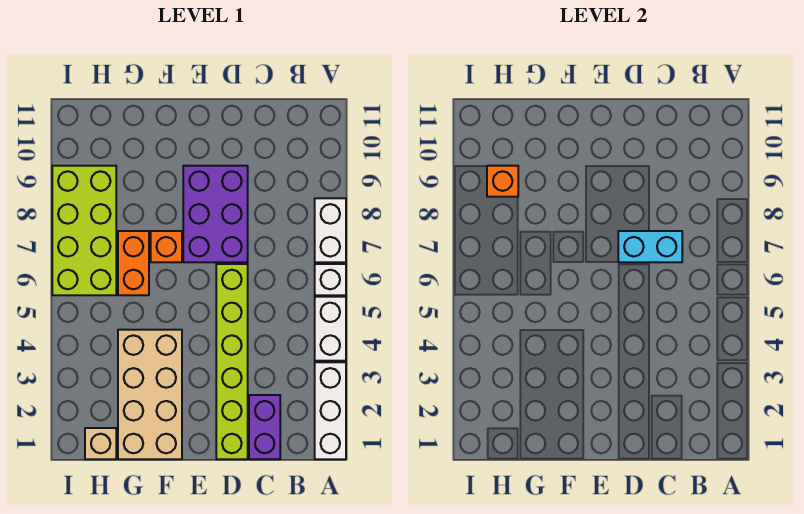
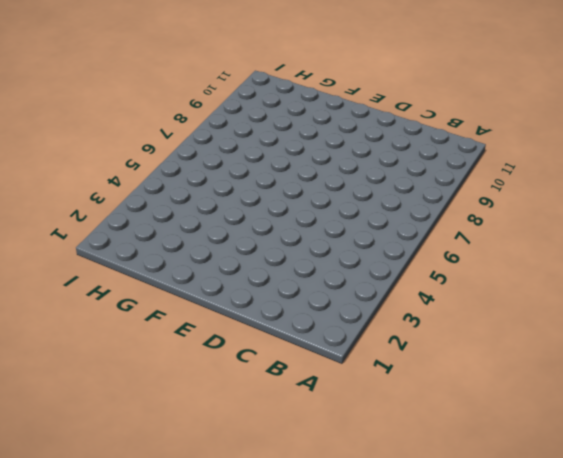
none -> white brick A1:A3 level 1
none -> white brick A4:A5 level 1
none -> white brick A6 level 1

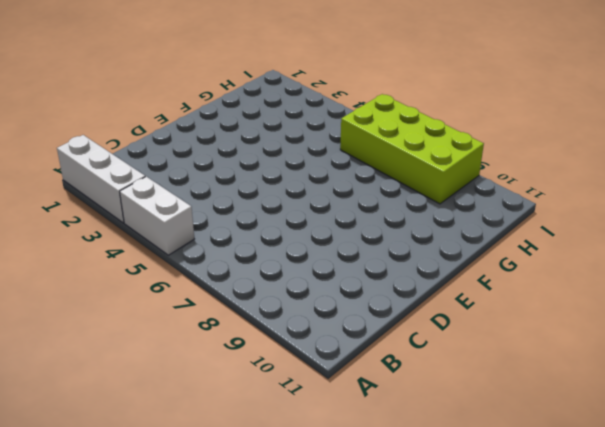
none -> white brick A6 level 1
none -> white brick A7:A8 level 1
none -> purple brick C1:C2 level 1

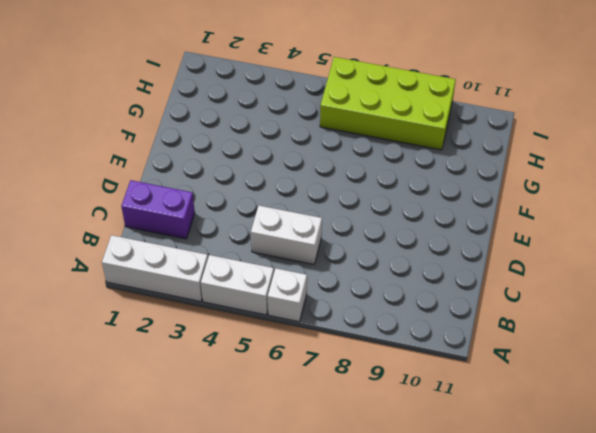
white brick C5:C6 level 1 -> white brick A7:A8 level 1
none -> lime brick D1:D6 level 1
none -> purple brick D7:E9 level 1
none -> tan brick F1:G4 level 1

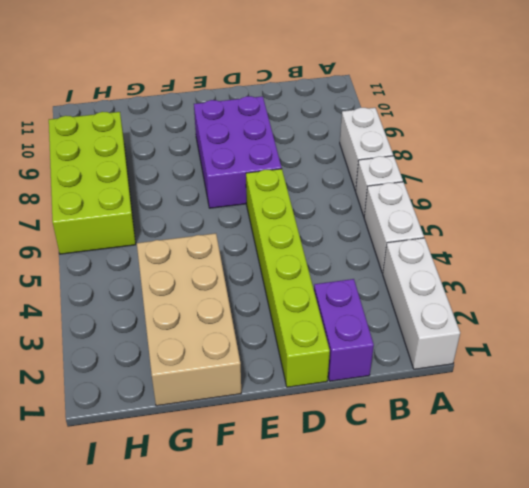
none -> orange brick F7 level 1
none -> orange brick G6:G7 level 1
none -> tan brick H1 level 1

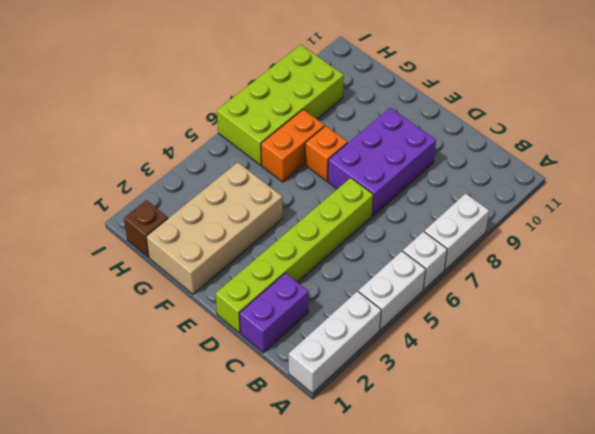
brown brick H1 level 1 -> tan brick H1 level 1
none -> cyan brick C7:D7 level 2
none -> orange brick H9 level 2

